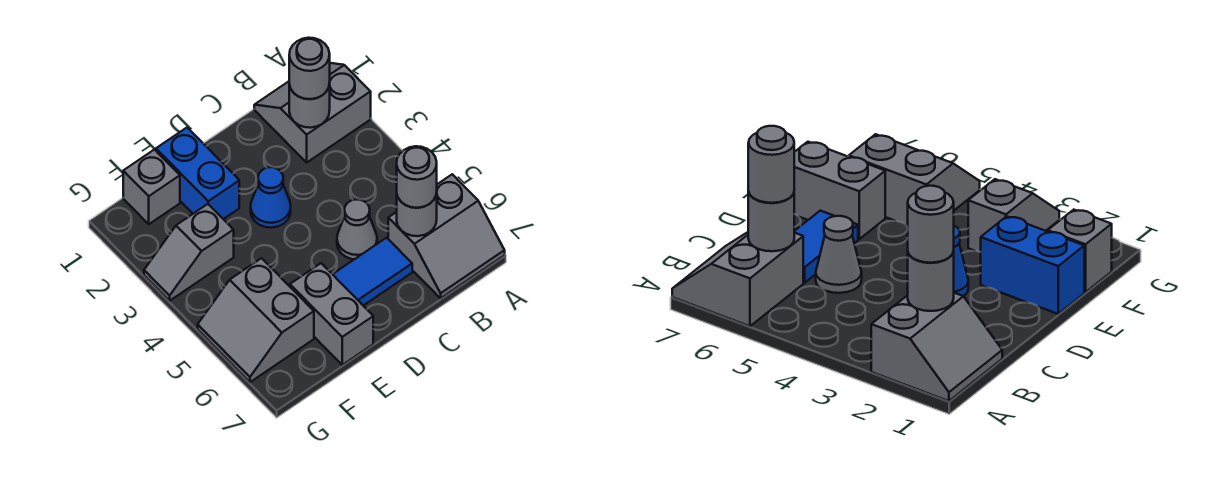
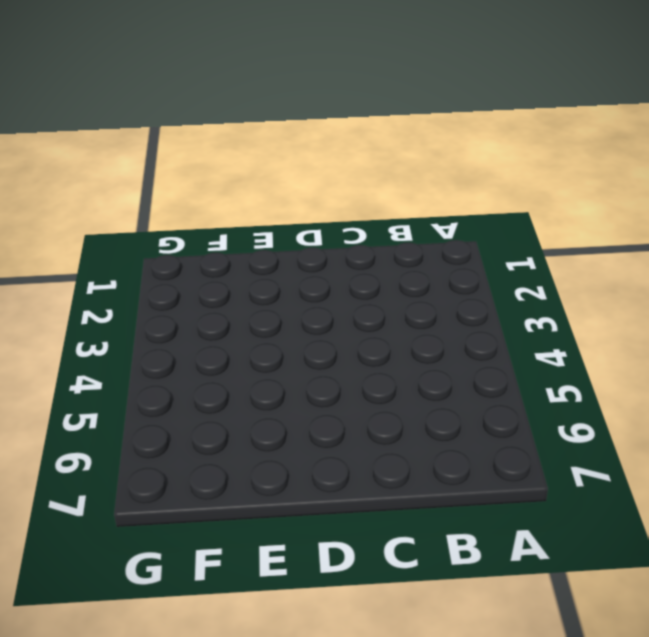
none -> grey slope A1:B2 level 1 top 2
none -> grey slope A6:B7 level 1 top 6
none -> grey cone C5 level 1

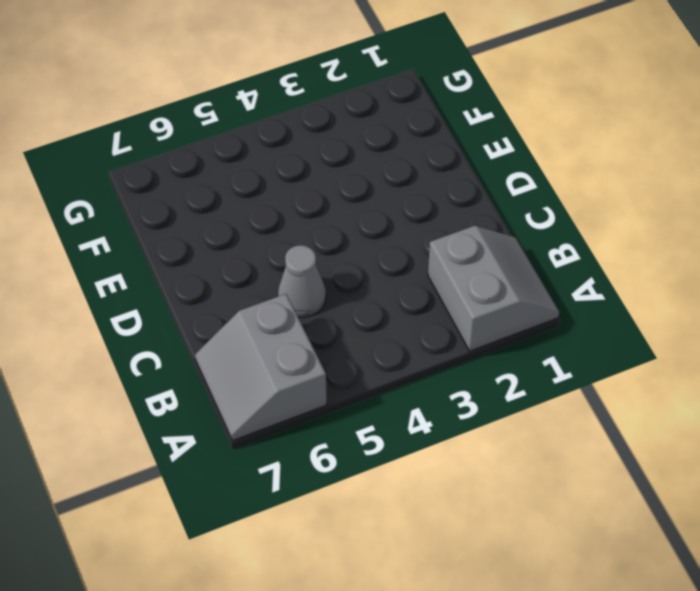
none -> blue tile C6:D6 level 1
none -> blue cone D3 level 1
none -> blue brick E1:E2 level 1

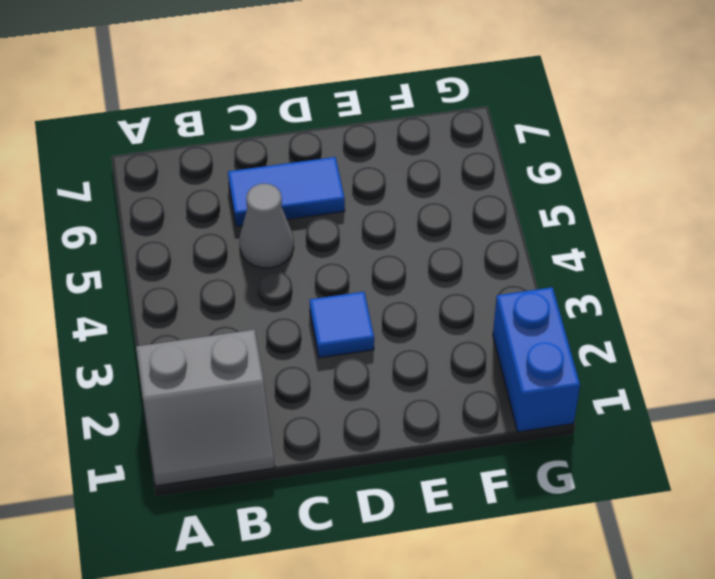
blue tile D3 level 1 -> blue cone D3 level 1
blue brick G1:G2 level 1 -> blue brick E1:E2 level 1
none -> grey slope A6:B7 level 1 top 6
none -> grey brick E6:E7 level 1
none -> grey brick F1 level 1

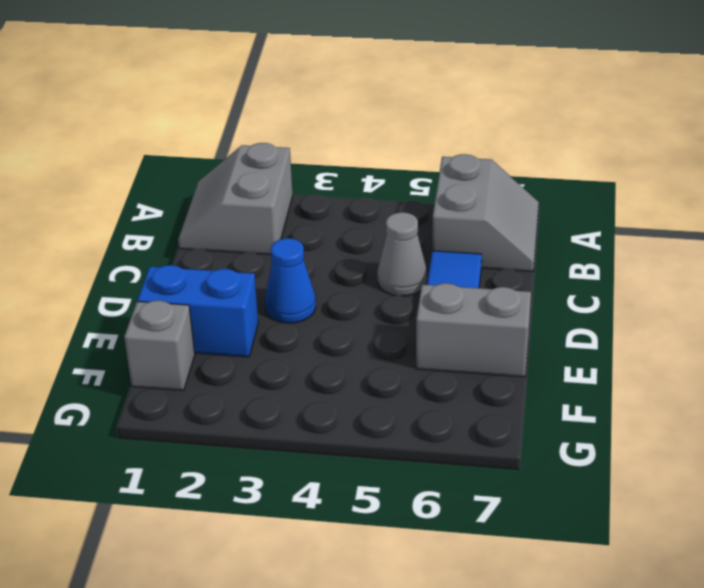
none -> grey slope F3:G3 level 1 top F
none -> grey slope F5:G6 level 1 top F
none -> grey round brick B2 level 2

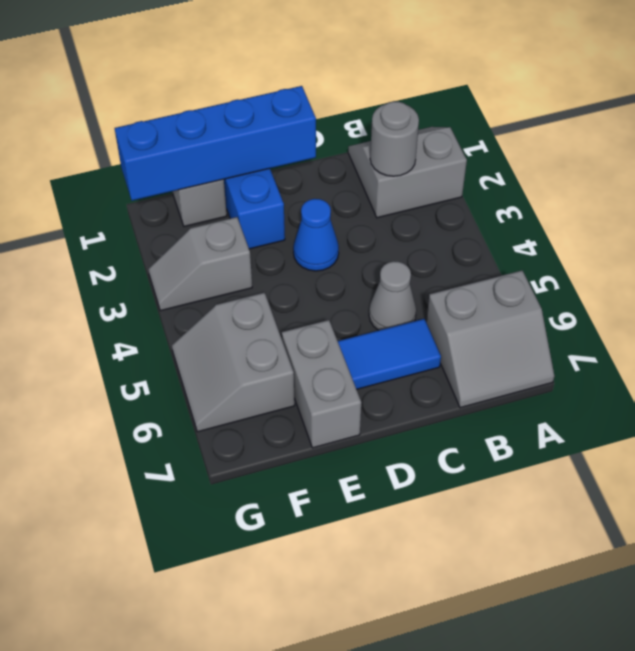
blue brick D1:G1 level 2 -> none
none -> grey round brick B6 level 2
none -> grey round brick B2 level 3
none -> grey round brick B6 level 3

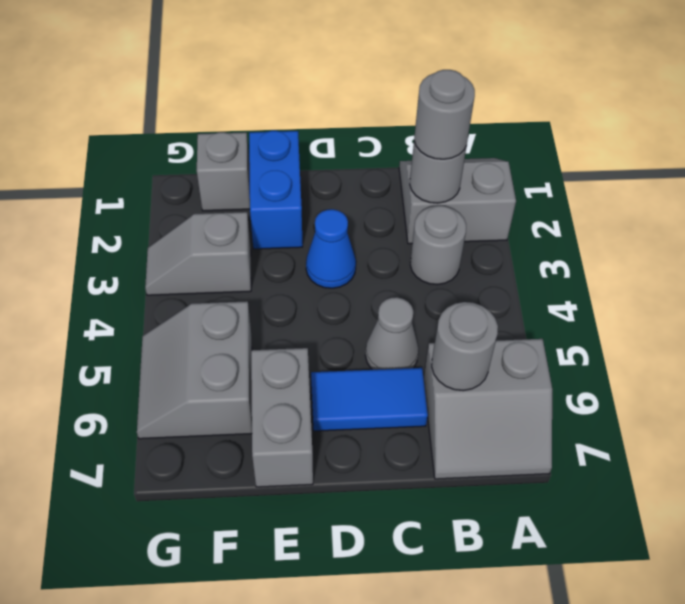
grey round brick B3 level 1 -> grey round brick B6 level 3

